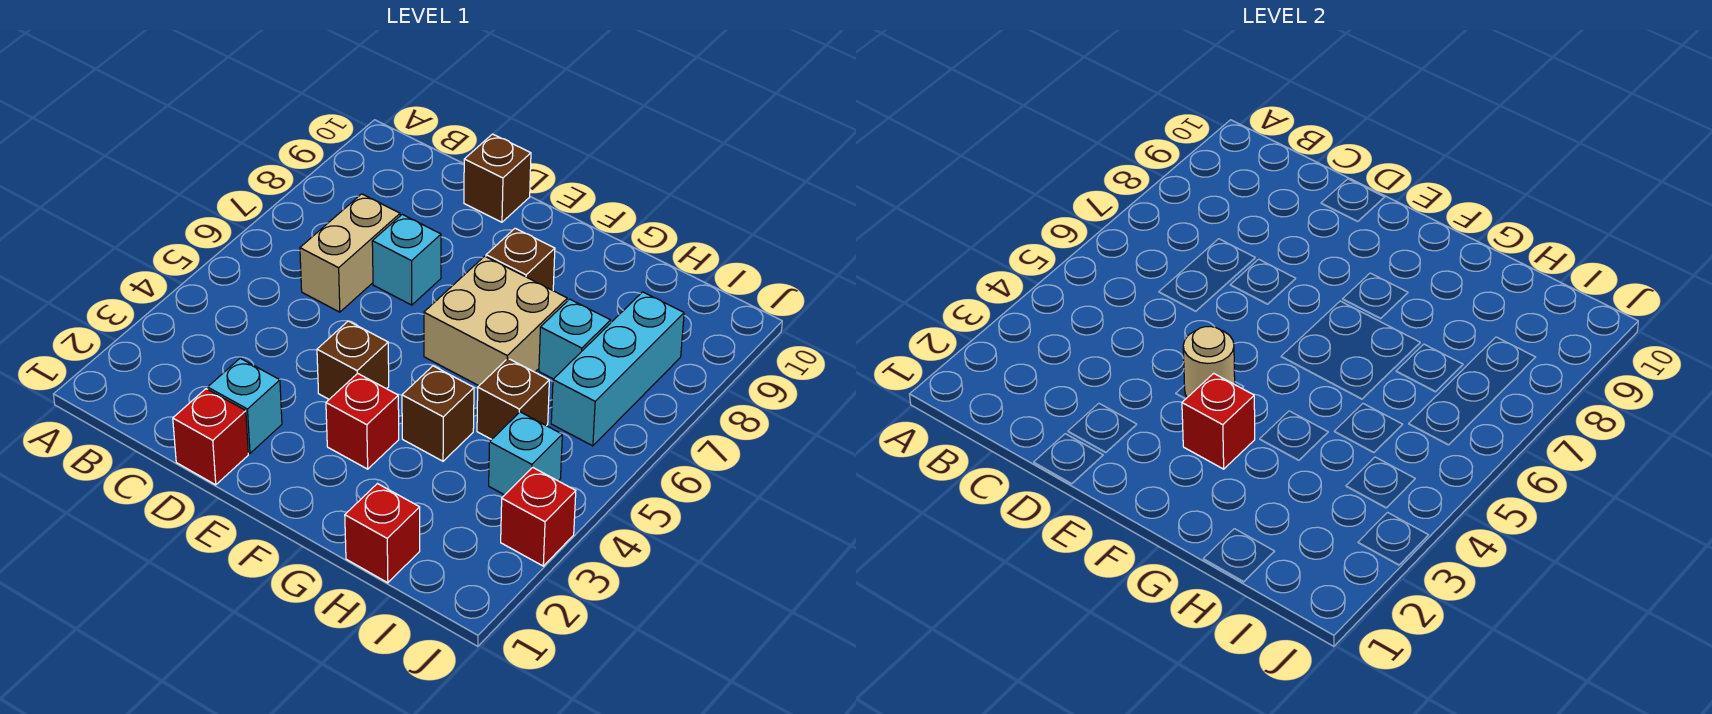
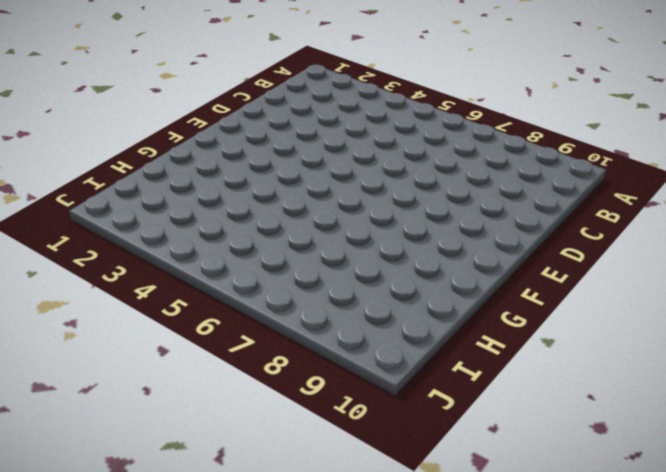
none -> tan brick C6:C7 level 1
none -> red brick D1 level 1
none -> cyan brick D2 level 1

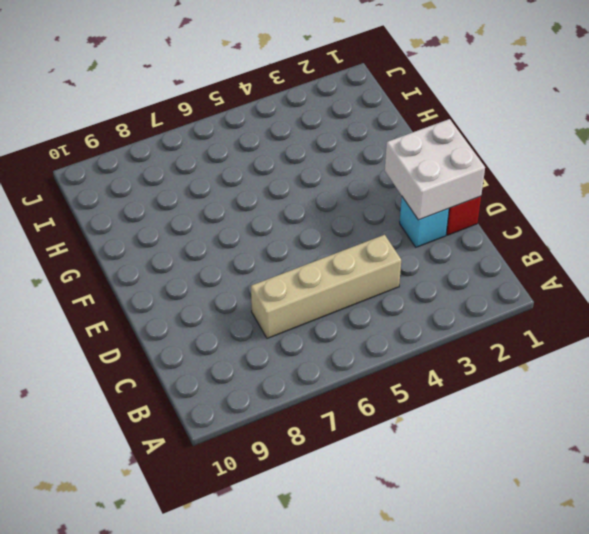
tan brick C4:C7 level 1 -> tan brick C6:C7 level 1
white brick D1:E2 level 2 -> none
none -> cyan brick D7 level 1
none -> brown brick D10 level 1
none -> brown brick E4 level 1

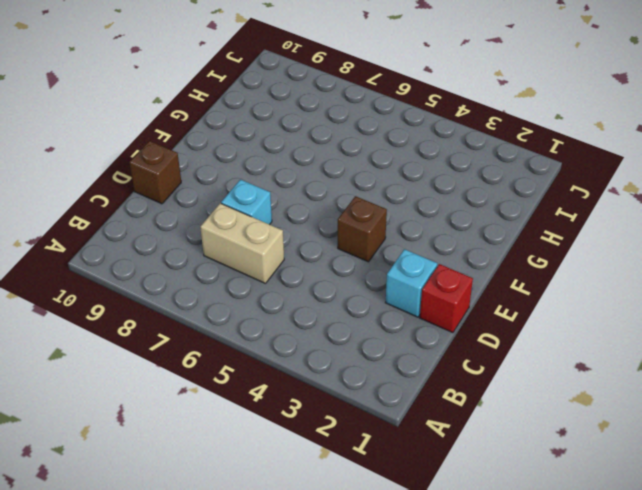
none -> red brick F3 level 1
none -> tan brick F6:G7 level 1
none -> brown brick F8 level 1

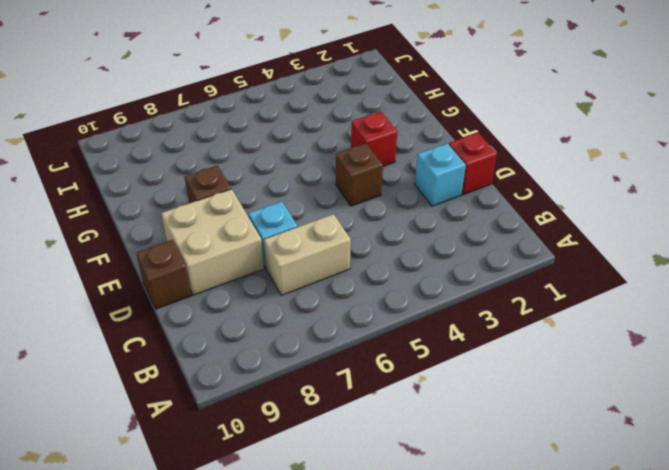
tan brick D8:E9 level 1 -> tan brick F6:G7 level 1
none -> brown brick G4 level 1
none -> red brick H1 level 1
none -> brown brick H5 level 1

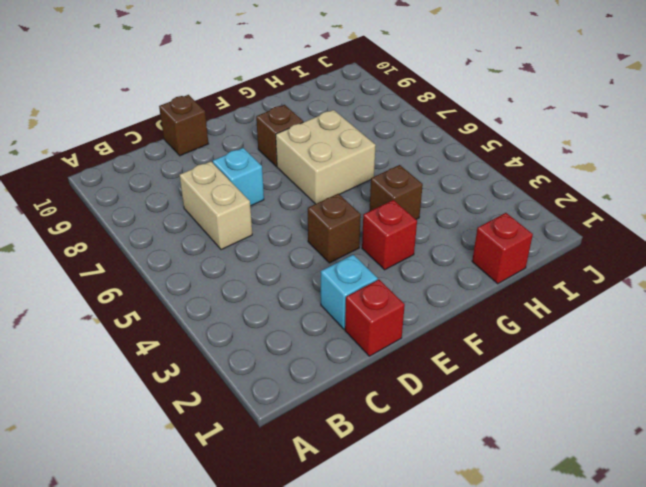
none -> brown brick H5 level 1
none -> cyan brick H7 level 1
none -> cyan brick I4 level 1

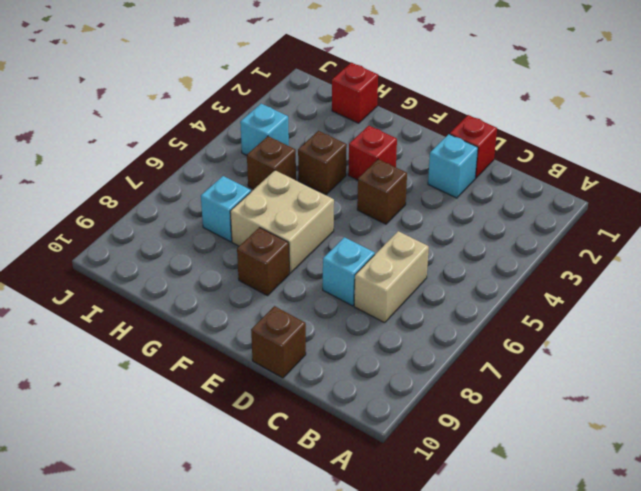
none -> cyan brick I6:I8 level 1
none -> red brick J3 level 1
none -> tan round brick E4 level 2

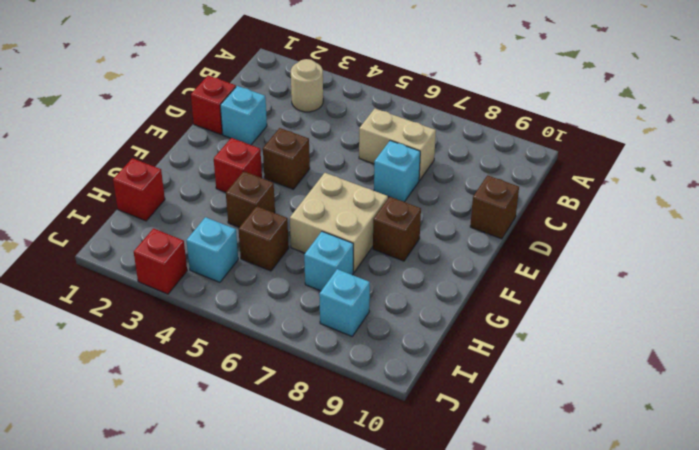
tan round brick B3 level 1 -> tan round brick E4 level 2
cyan brick I8 level 1 -> cyan brick I6:I8 level 1
none -> red brick F3 level 2

